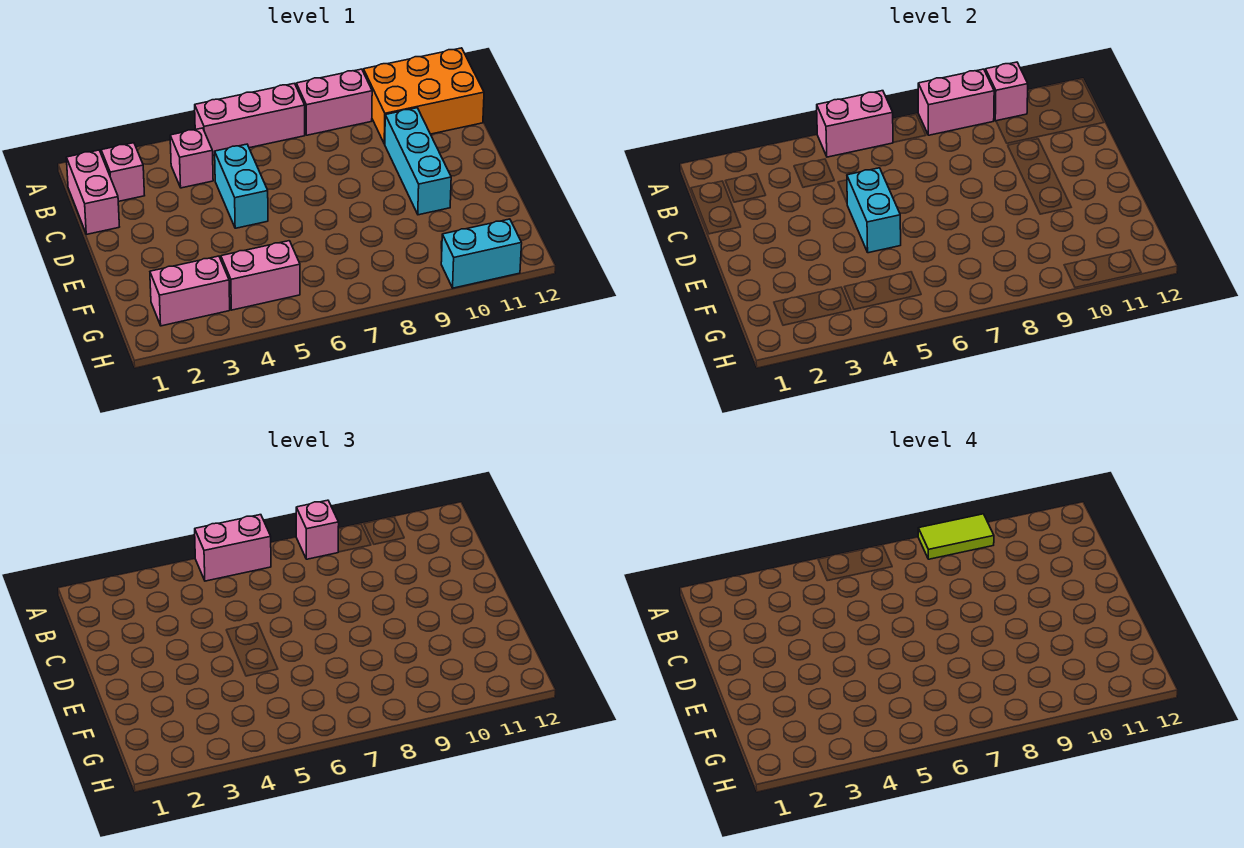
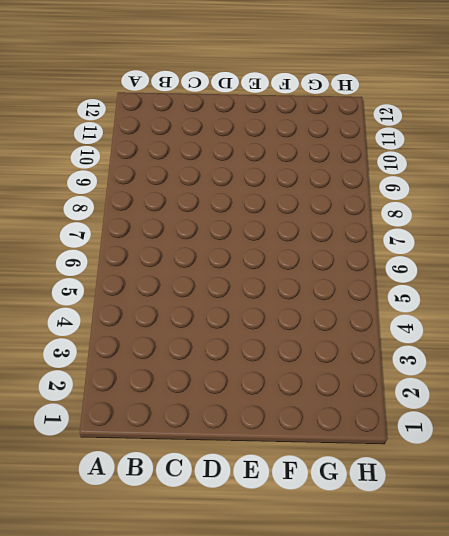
none -> pink brick A5:A7 level 1
none -> pink brick A8:A9 level 1
none -> orange brick A10:B12 level 1

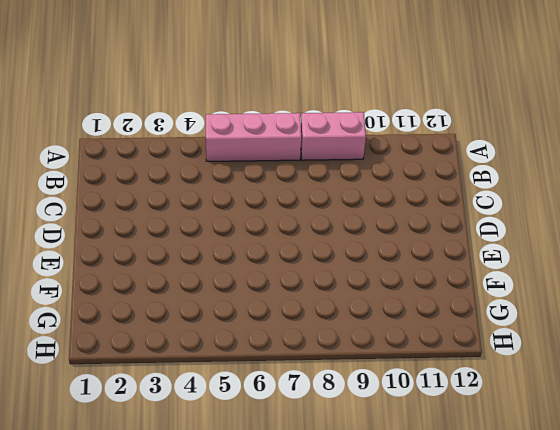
none -> orange brick A10:B12 level 1
none -> pink brick B1:C1 level 1
none -> pink brick B2 level 1

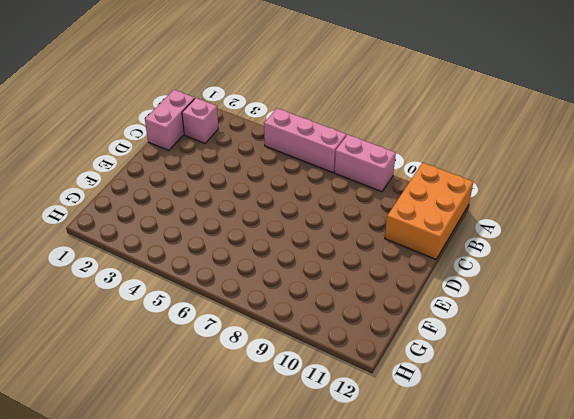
orange brick A11:C12 level 1 -> orange brick A10:B12 level 1
none -> pink brick B4 level 1
none -> cyan brick C5:D5 level 1
none -> cyan brick C10:E10 level 1

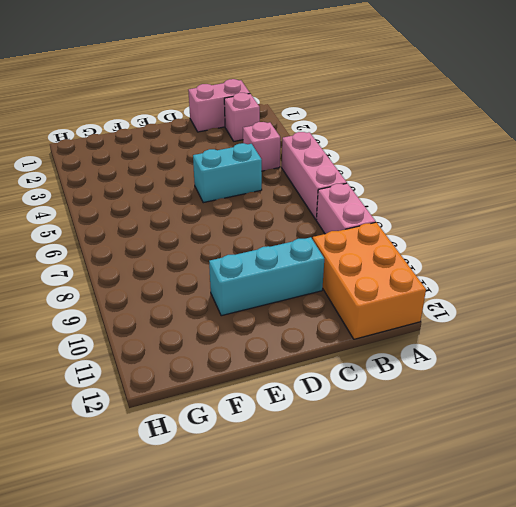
none -> pink brick G2:G3 level 1
none -> pink brick G4:G5 level 1
none -> cyan brick H10:H11 level 1

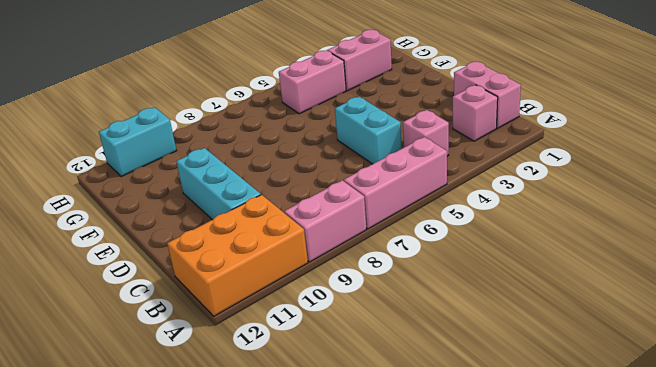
none -> pink brick A5:A6 level 2
none -> pink brick A8:A9 level 2
none -> pink brick A10 level 2

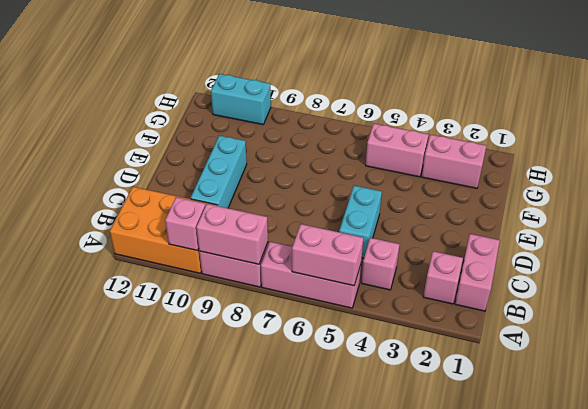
none -> cyan brick D5:E5 level 2
none -> pink brick A5:A6 level 3
none -> pink brick A8 level 3

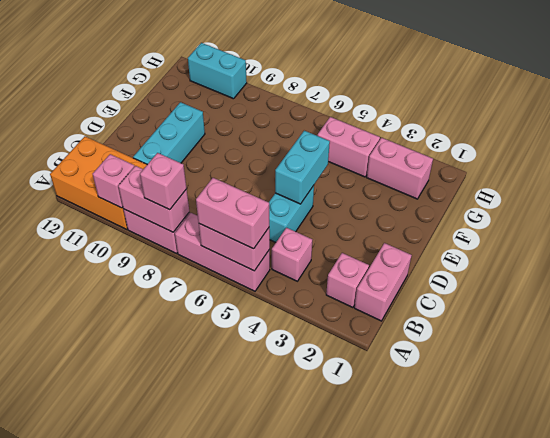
none -> lime tile A8:A9 level 4

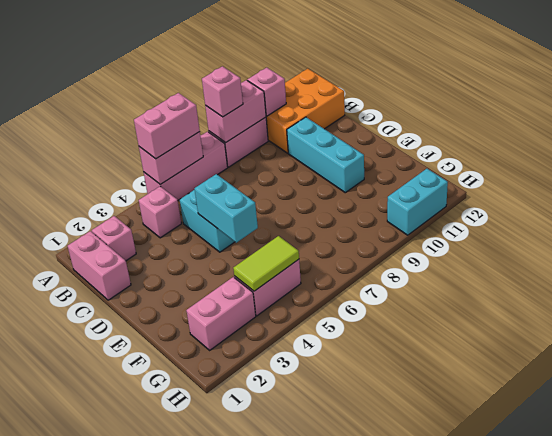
lime tile G4:G5 level 2 -> lime tile A8:A9 level 4

